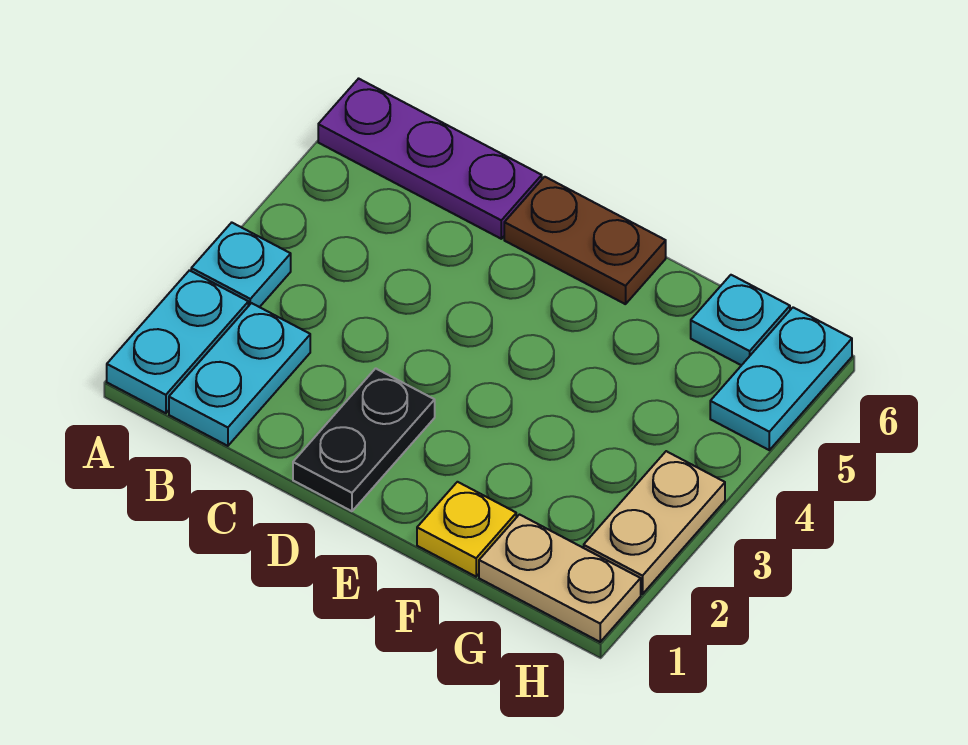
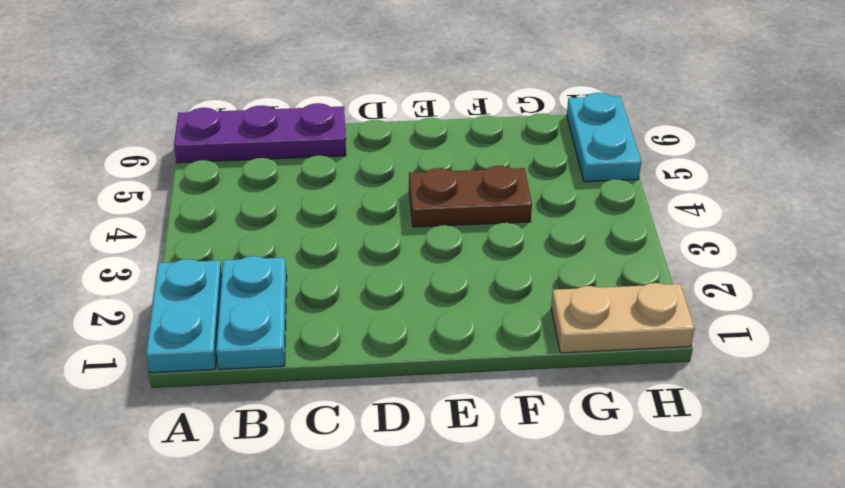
brown plate E4:F4 level 1 -> brown plate D6:E6 level 1
none -> cyan plate A3 level 1
none -> black plate D1:D2 level 1

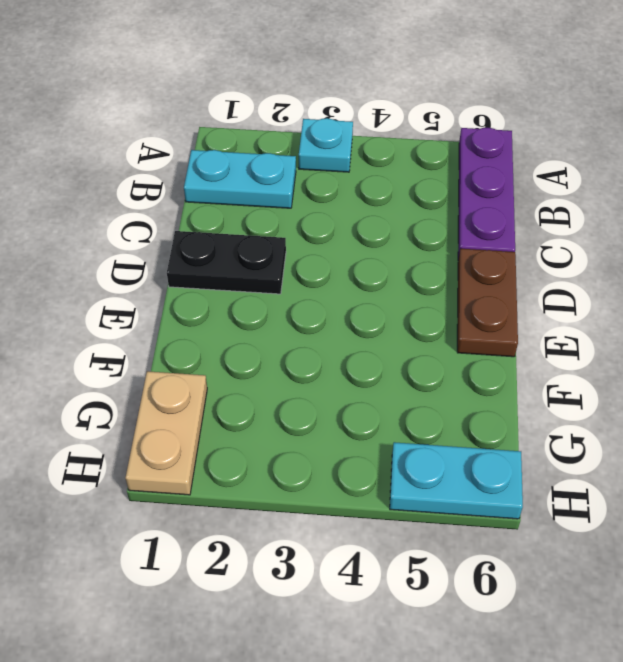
none -> cyan plate A1:A2 level 1
none -> yellow plate F1 level 1

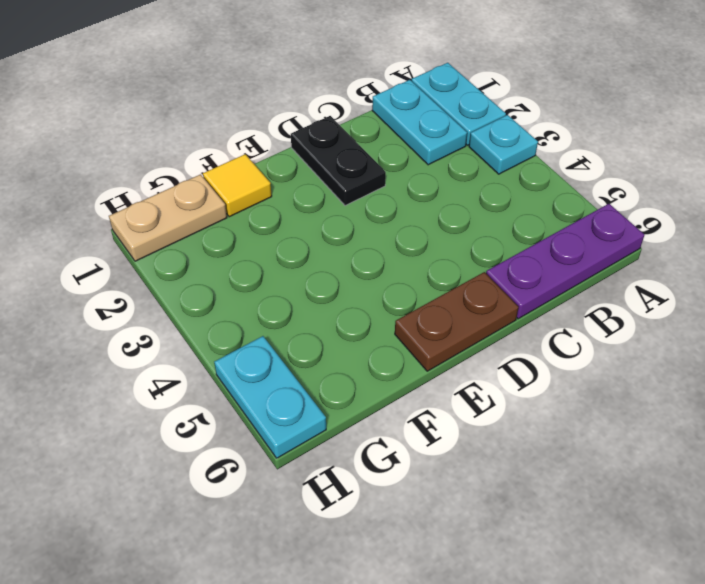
yellow tile F1 level 1 -> yellow plate F1 level 1
none -> cyan plate G6 level 1
none -> tan plate H2:H3 level 1

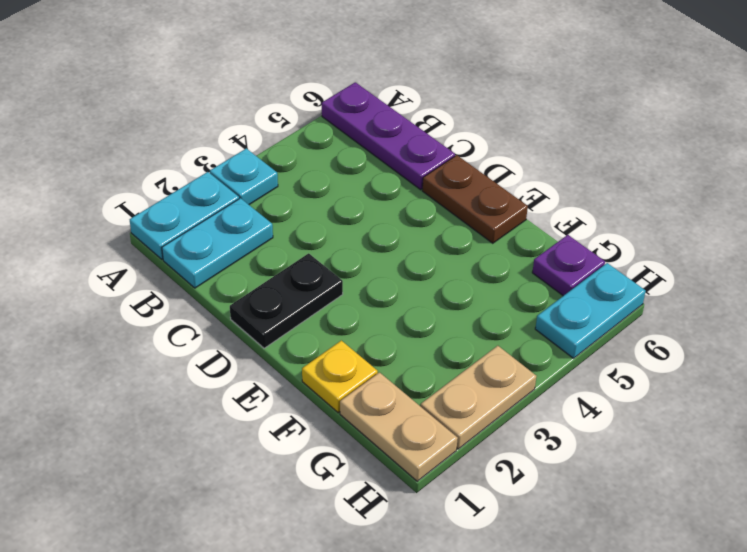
purple plate G6 level 1 -> cyan plate G6 level 1

